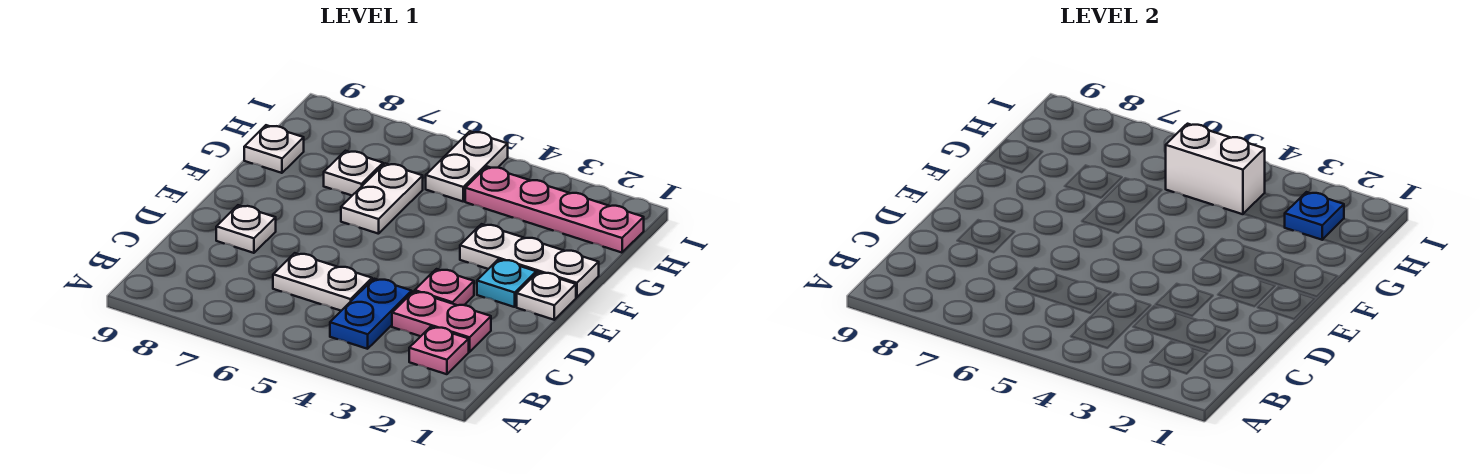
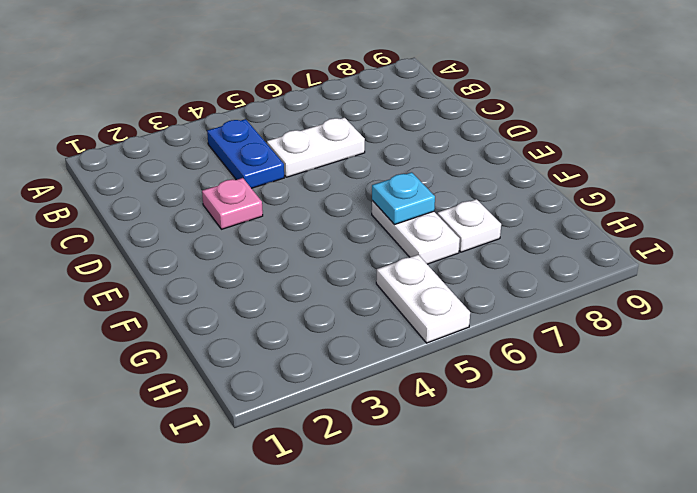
cyan plate F6 level 2 -> cyan plate E2 level 1
none -> pink plate B2 level 1
none -> pink plate C2:C3 level 1
none -> white plate D8 level 1

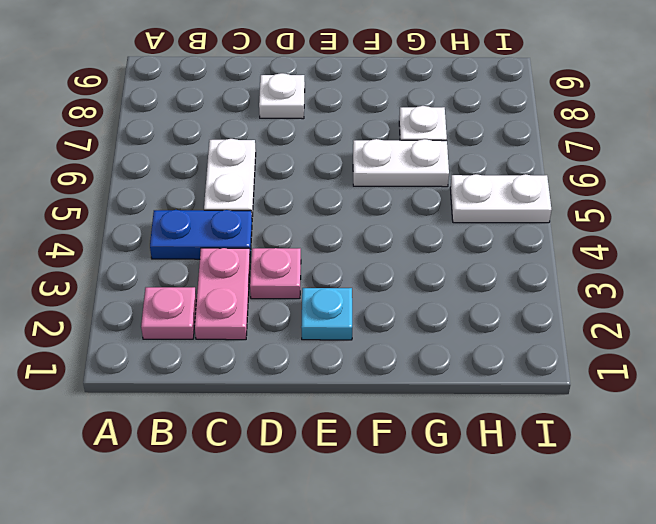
none -> white plate E1 level 1
none -> white plate F1:F3 level 1
none -> white plate G9 level 1

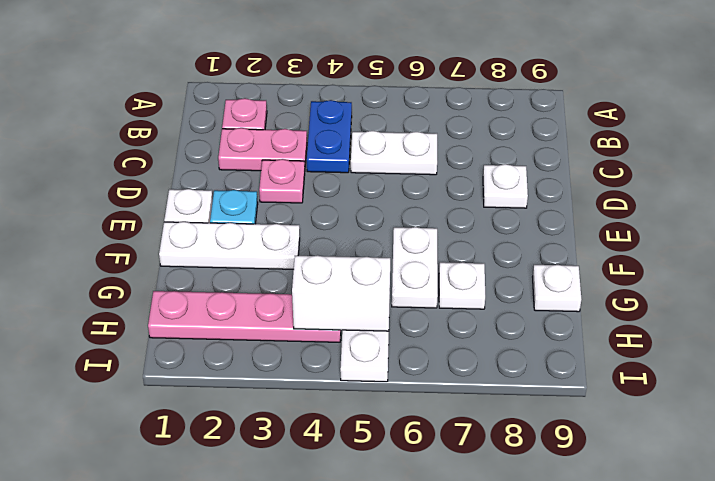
none -> blue plate H2 level 2

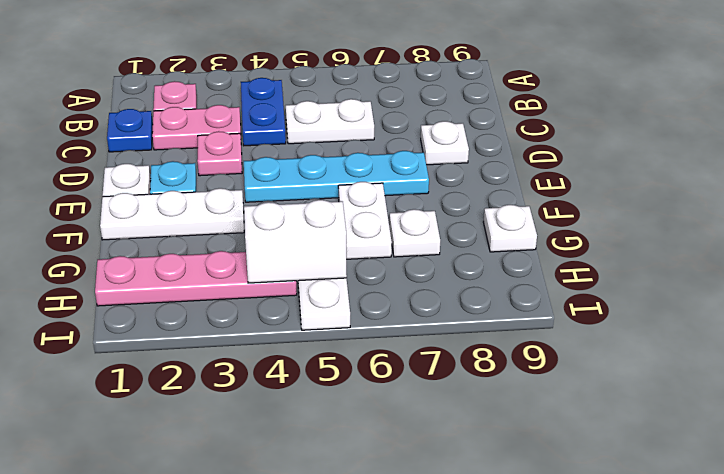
blue plate C1 level 1 -> blue plate H2 level 2
cyan plate E4:E7 level 1 -> none

